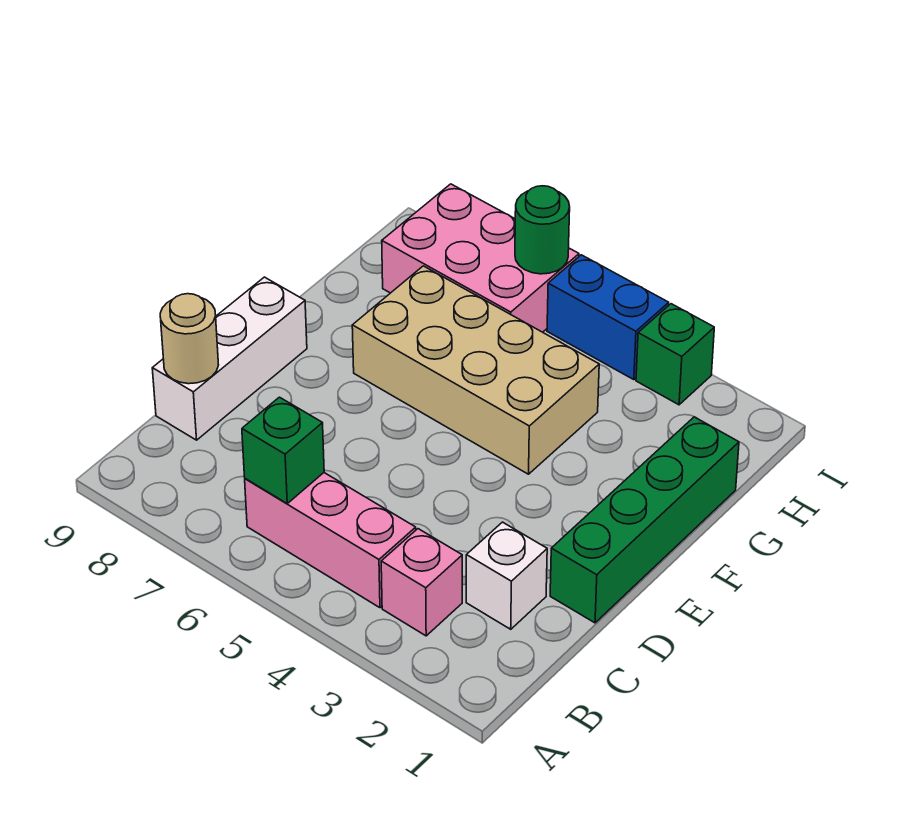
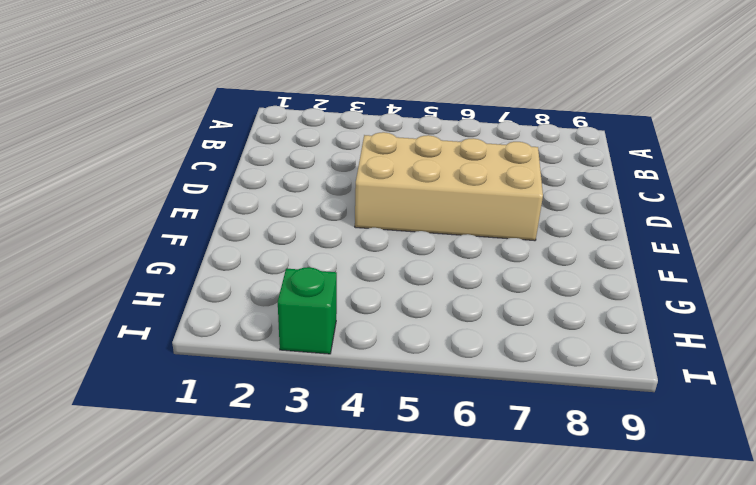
tan brick D4:E7 level 1 -> tan brick F4:G7 level 1
none -> pink brick B3 level 1
none -> pink brick B4:B6 level 1
none -> white brick C2 level 1

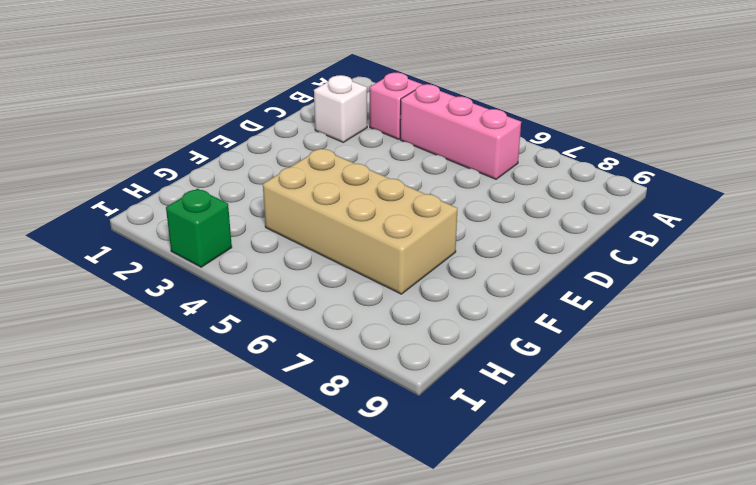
none -> white brick C9:E9 level 1
none -> green brick D1:G1 level 1
none -> pink brick H6:I8 level 1

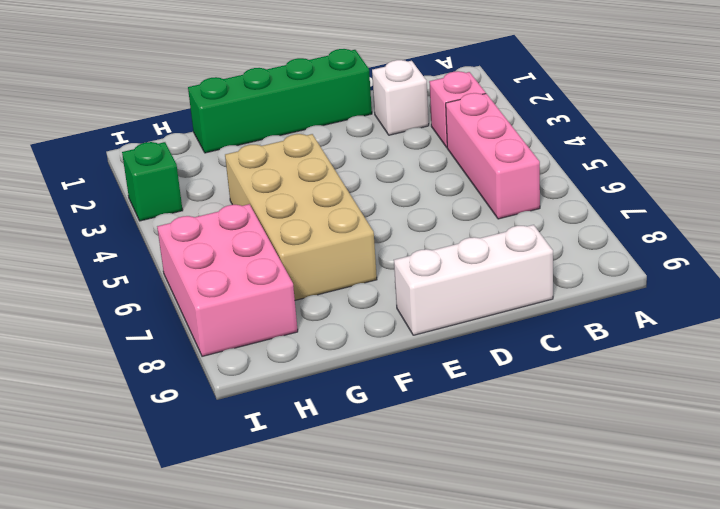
none -> blue brick I4:I5 level 1
none -> green brick B6 level 2
none -> tan round brick C9 level 2

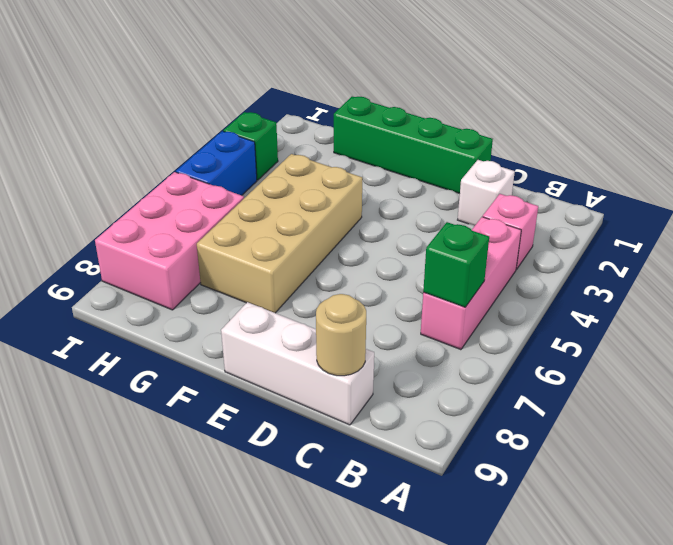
none -> green round brick I6 level 2

